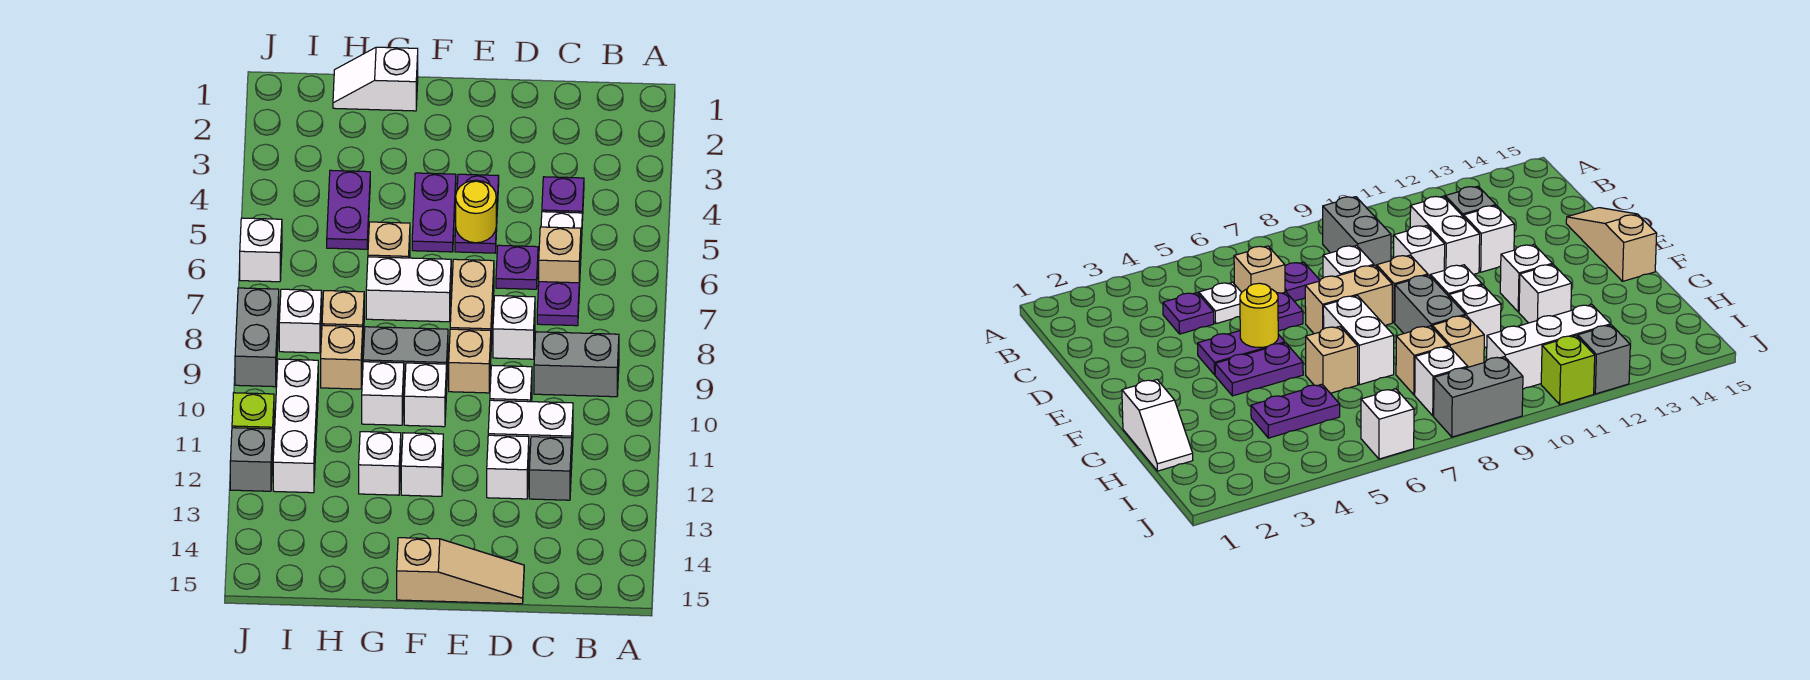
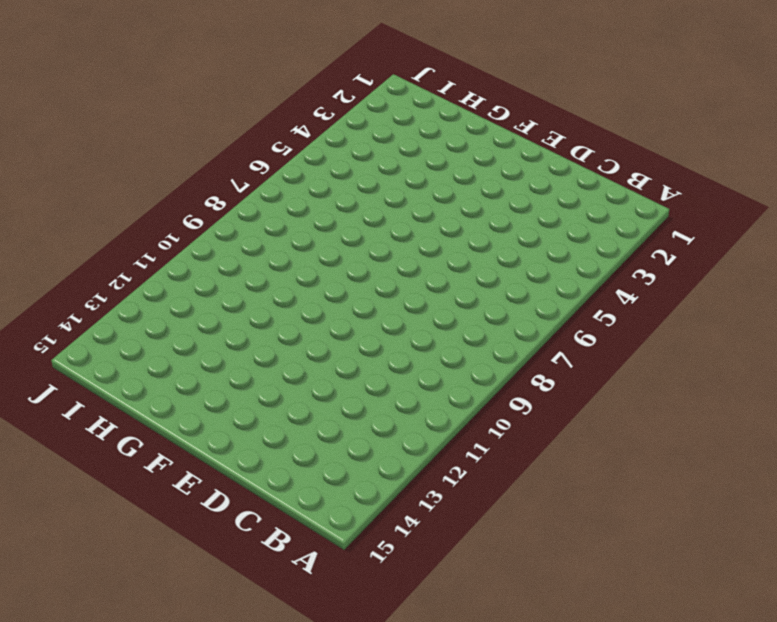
none -> grey brick B9:C9 level 1
none -> purple plate C4 level 1
none -> white plate C5 level 1
none -> tan brick C6 level 1

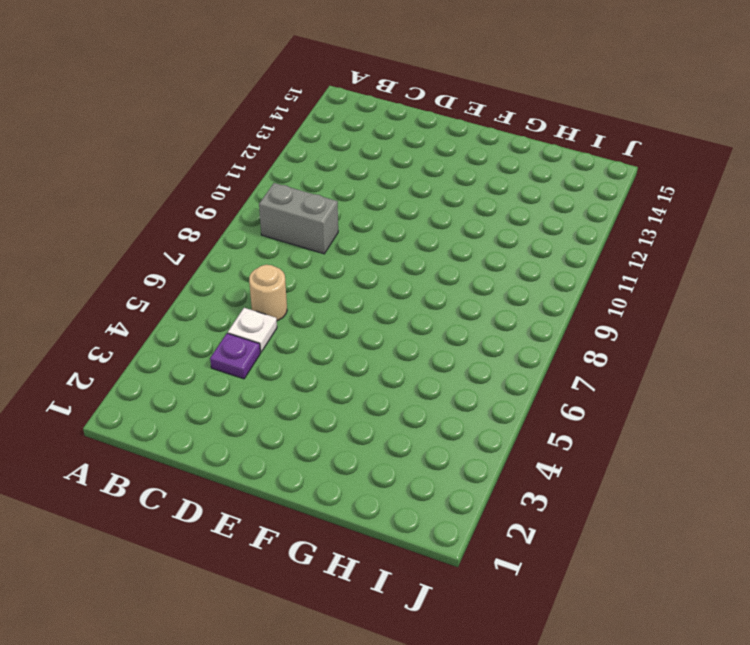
tan round brick C6 level 1 -> tan brick C6 level 1
none -> purple plate C7 level 1
none -> white brick C11:D11 level 1
none -> grey brick C12 level 1
none -> purple plate D6 level 1

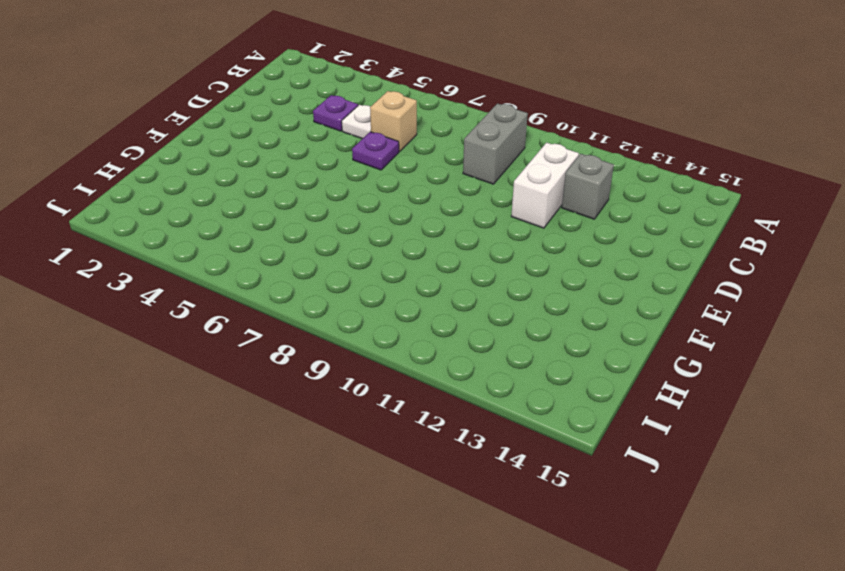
none -> purple plate C7 level 1
none -> white brick D8 level 1
none -> white brick D10 level 1
none -> white brick D12 level 1

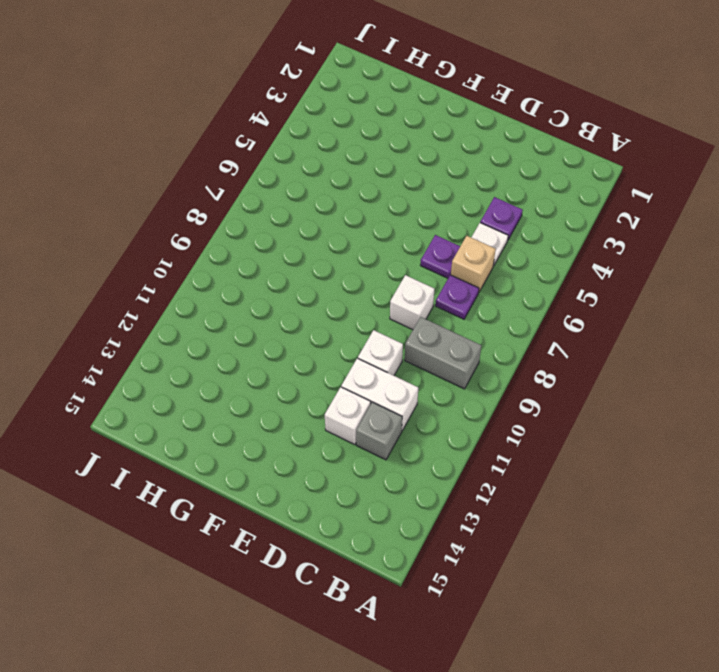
none -> tan slope D15:F15 level 1 top F
none -> purple plate E4:E5 level 1
none -> tan brick E7:E8 level 1
none -> tan brick E9 level 1

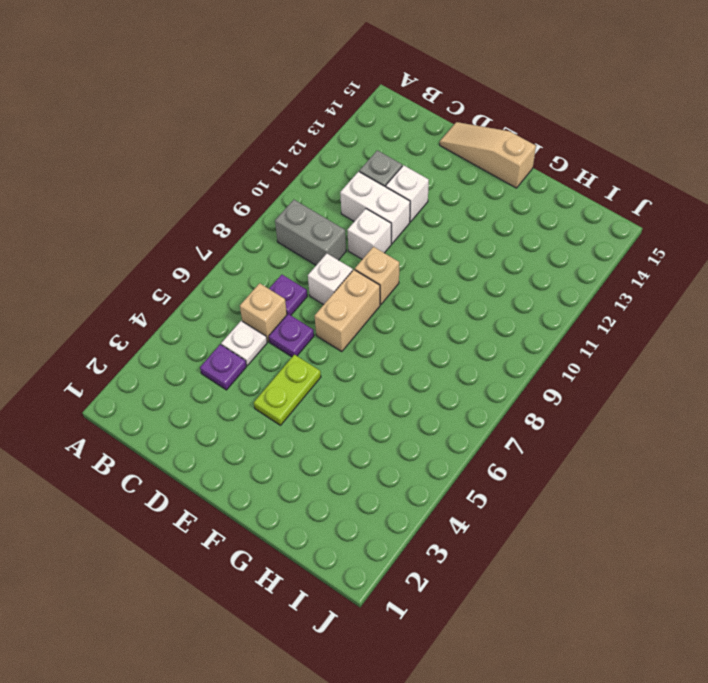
lime plate E4:E5 level 1 -> purple plate E4:E5 level 1
none -> purple plate F4:F5 level 1
none -> white brick F7:G7 level 1
none -> grey brick F9:G9 level 1
none -> white brick F10 level 1

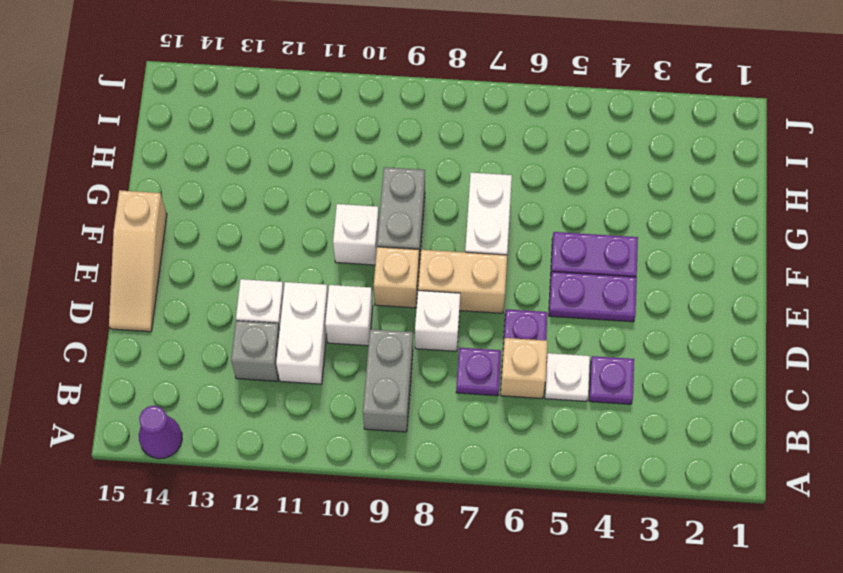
purple cone A14 level 1 -> none
none -> white brick F12 level 1
none -> white slope G1:H1 level 1 top G
none -> tan brick G6 level 1
none -> white brick G10 level 1

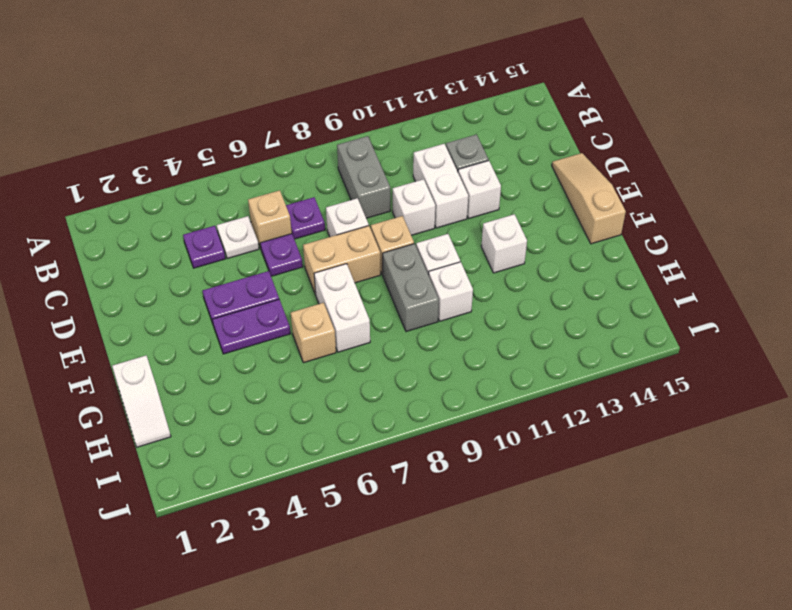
none -> white brick G12 level 1
none -> purple plate H4:H5 level 1
none -> tan brick H8 level 1
none -> tan brick H9 level 1

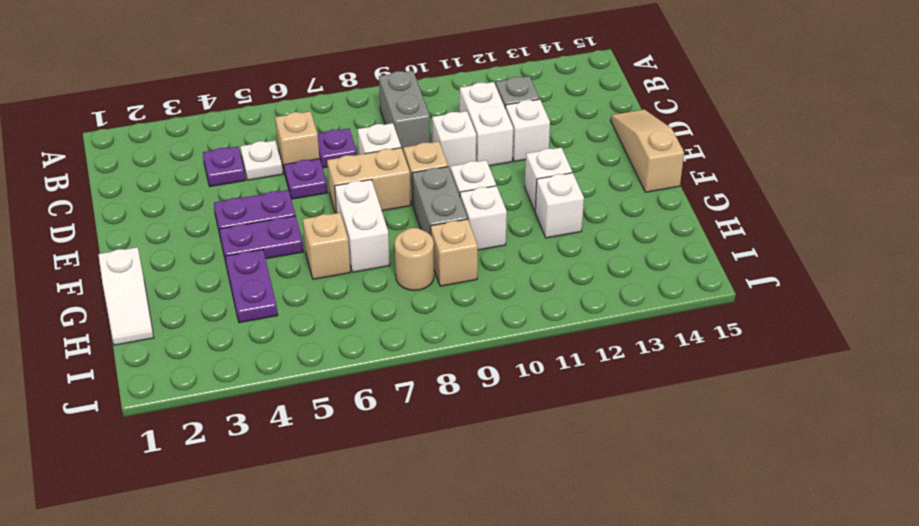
purple plate G4:H4 level 1 -> purple plate H4:H5 level 1
tan round brick H8 level 1 -> tan brick H8 level 1
none -> white brick I8 level 1
none -> white brick I10:I12 level 1
none -> white brick J6 level 1
none -> grey brick J8:J9 level 1

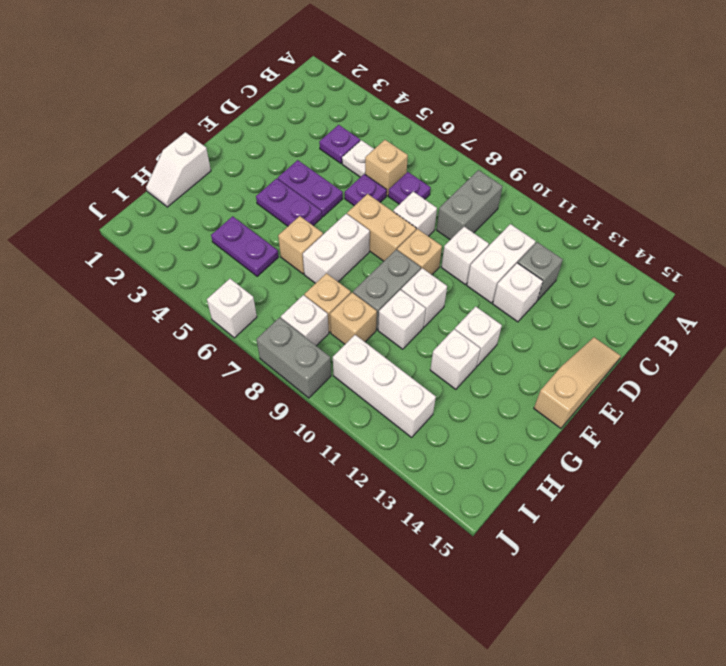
none -> lime brick J11 level 1
none -> grey brick J12 level 1
none -> yellow round brick E5 level 2

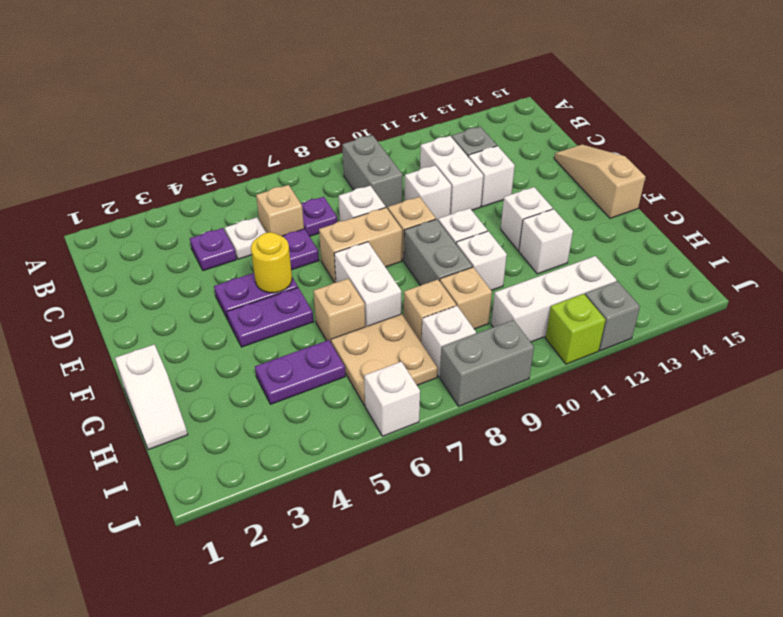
tan plate H6:I7 level 1 -> none

